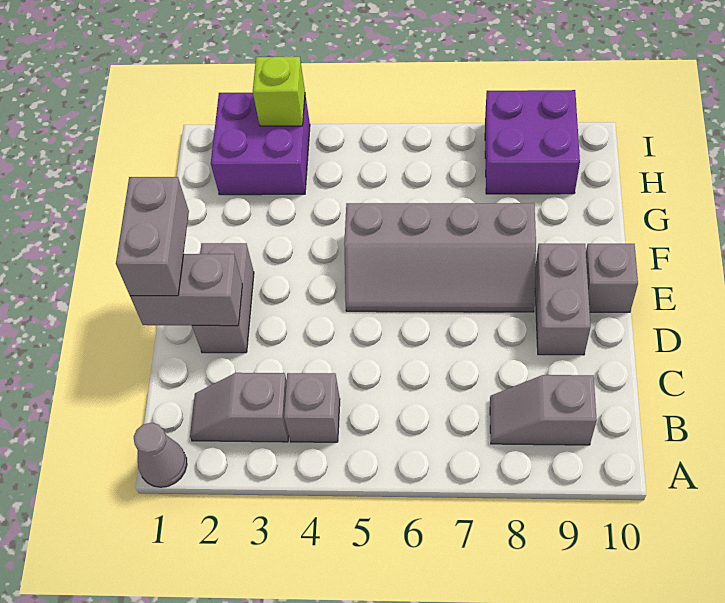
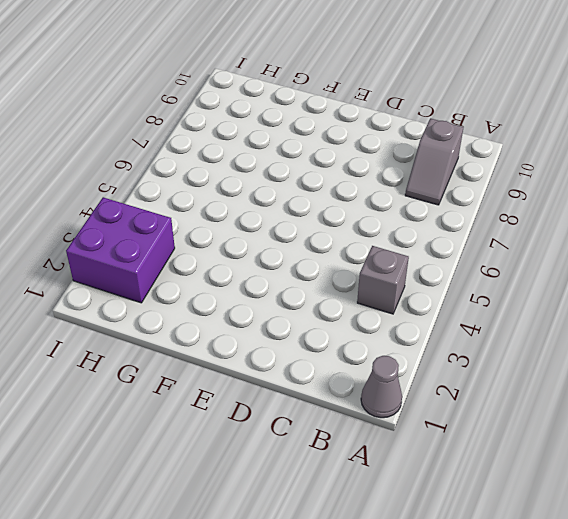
none -> grey slope B2:B3 level 1 top 3
none -> grey brick D2:E2 level 1
none -> grey brick D9:E9 level 1

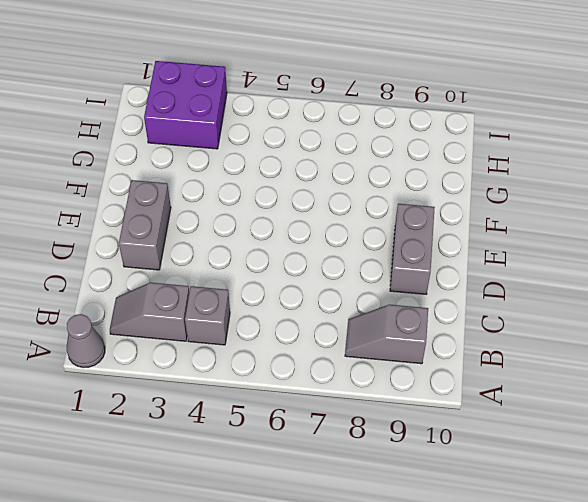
none -> grey slope E5:F8 level 1 top F
none -> grey brick E10 level 1
none -> purple brick H8:I9 level 1

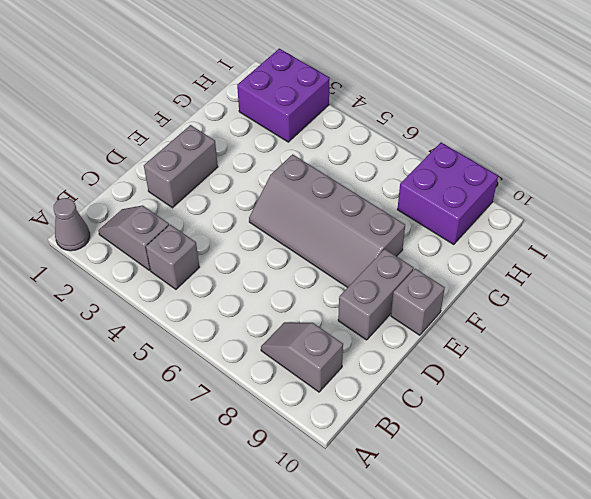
none -> grey brick D1:D2 level 2
none -> lime brick I3 level 2
none -> grey brick D1:E1 level 3

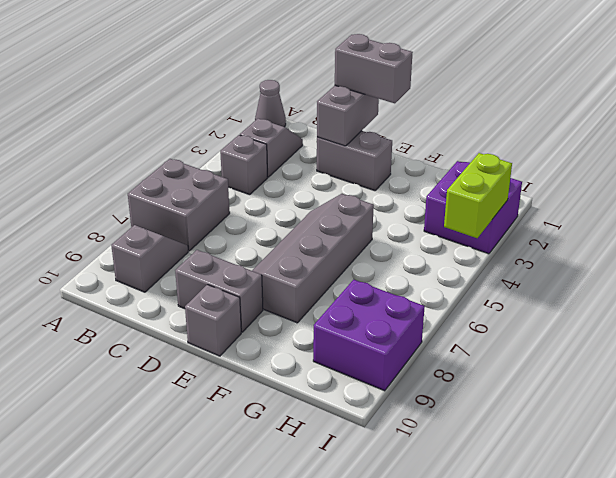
grey brick A6:B7 level 1 -> none
lime brick I3:I4 level 2 -> lime brick I3 level 2

